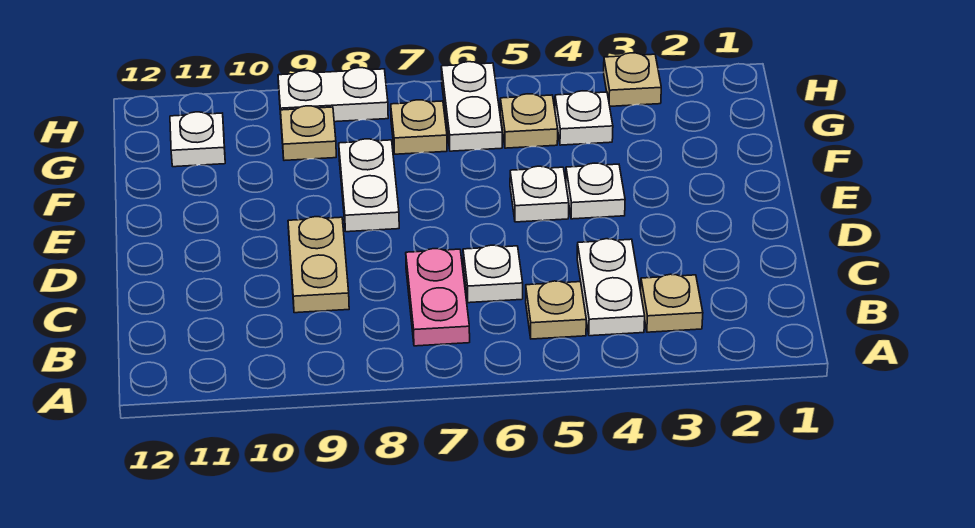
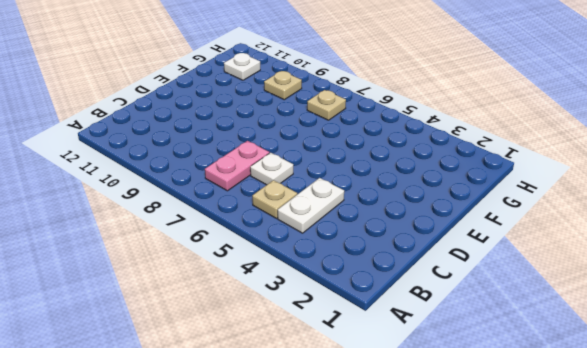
none -> tan plate B3 level 1
none -> tan plate C9:D9 level 1
none -> white plate E4 level 1

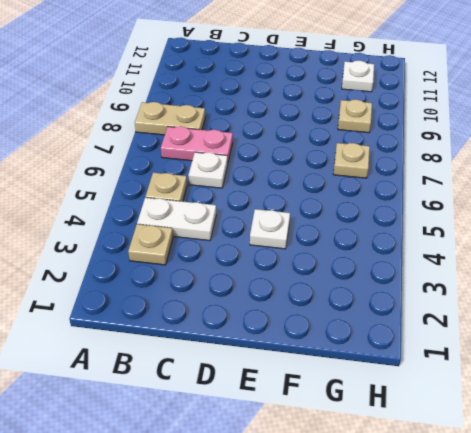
tan plate A8:B8 level 1 -> tan plate C9:D9 level 1
none -> white plate E5 level 1
none -> white plate E8:F8 level 1
none -> white plate G4 level 1

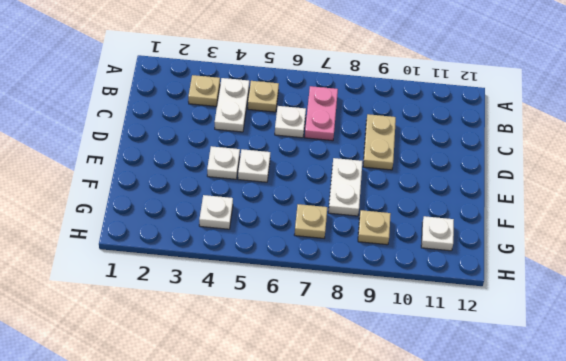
none -> tan plate G5 level 1
none -> white plate G6:H6 level 1
none -> tan plate H3 level 1

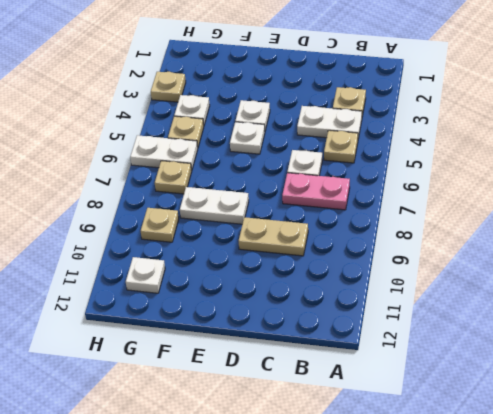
none -> white plate H8:H9 level 1

